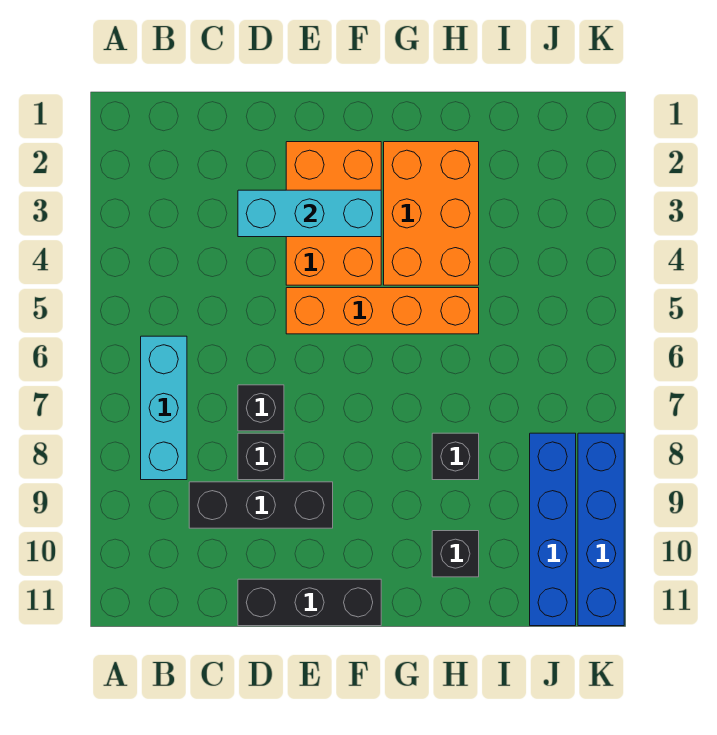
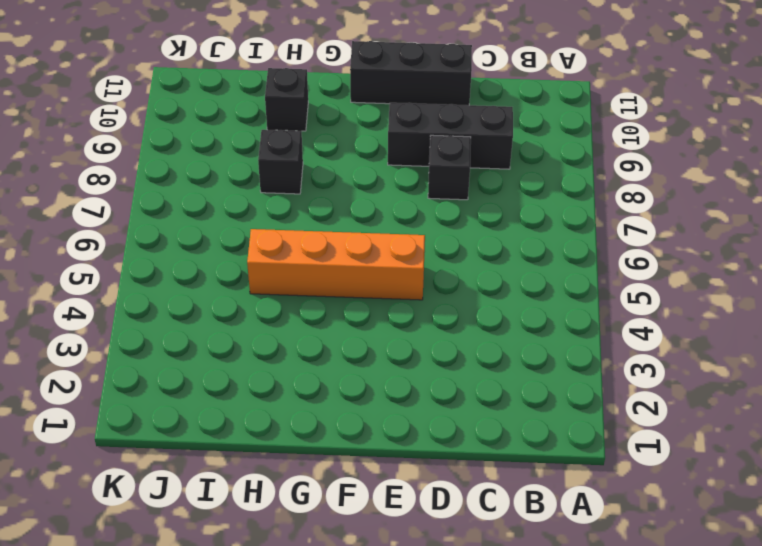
none -> cyan brick B6:B8 level 1
none -> black brick D7 level 1
none -> orange brick E2:F4 level 1

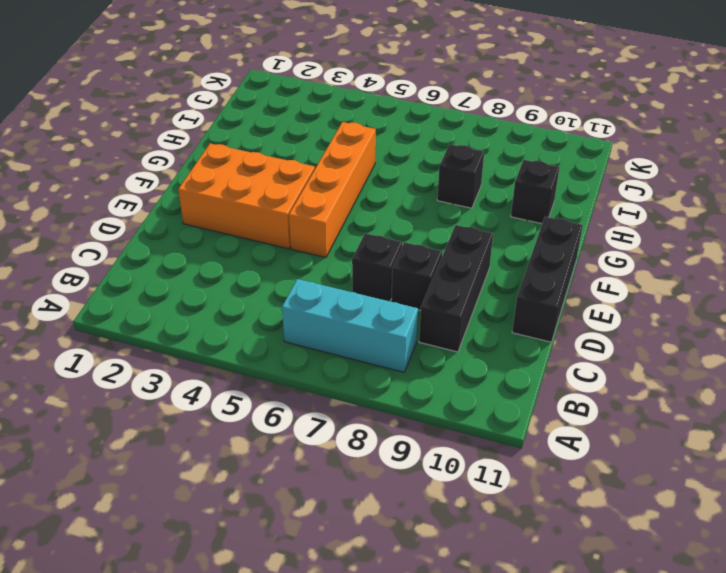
none -> orange brick G2:H4 level 1
none -> blue brick J8:J11 level 1
none -> blue brick K8:K11 level 1

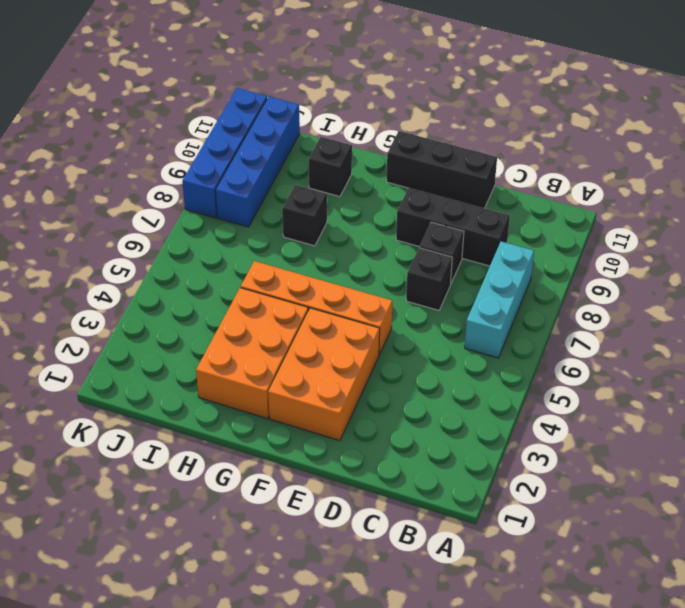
none -> cyan brick D3:F3 level 2

